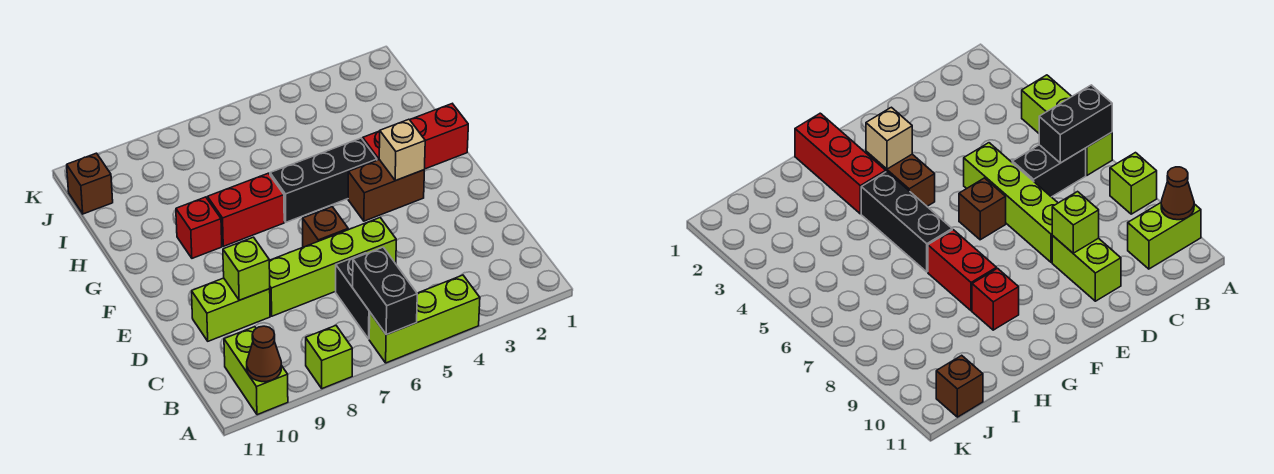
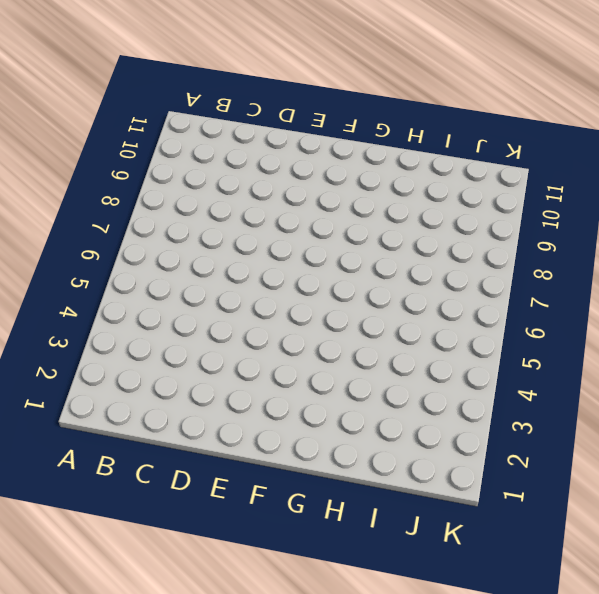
none -> lime brick A4:A6 level 1
none -> lime brick A8 level 1
none -> lime brick A10:B10 level 1

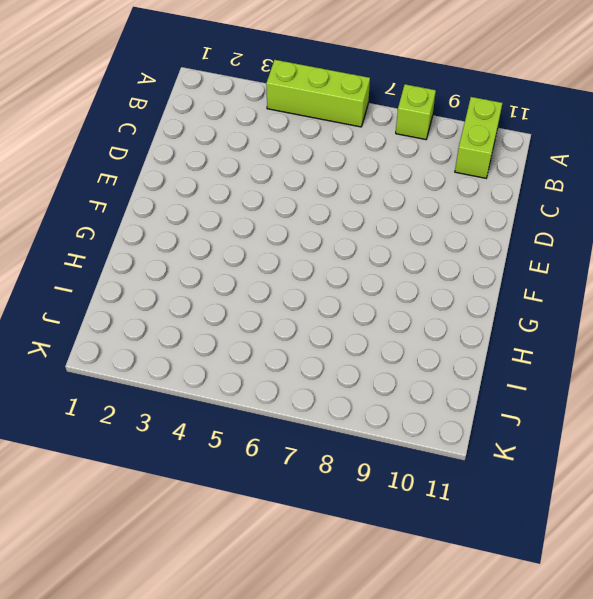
none -> black brick B6:C6 level 1
none -> lime brick D5:D8 level 1
none -> lime brick D9:D10 level 1

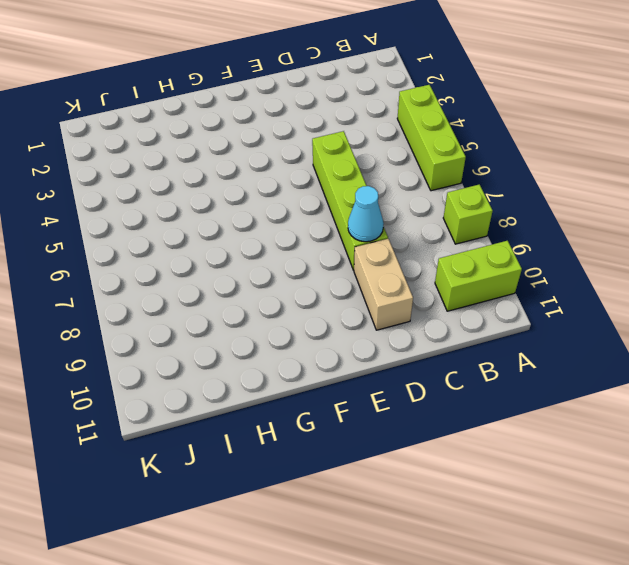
cyan cone D8 level 2 -> none
tan brick D9:D10 level 1 -> lime brick D9:D10 level 1
none -> black brick B6:C6 level 1
none -> brown brick E6 level 1
none -> brown brick F3:F4 level 1

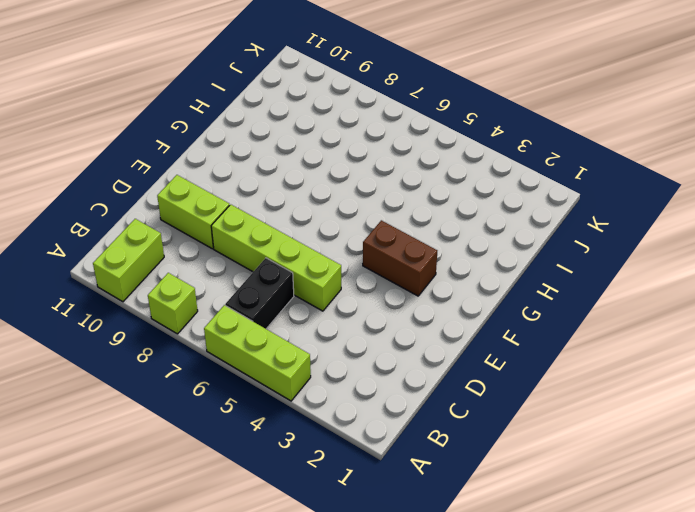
none -> brown brick E6 level 1
none -> red brick G1:G3 level 1
none -> black brick G4:G6 level 1

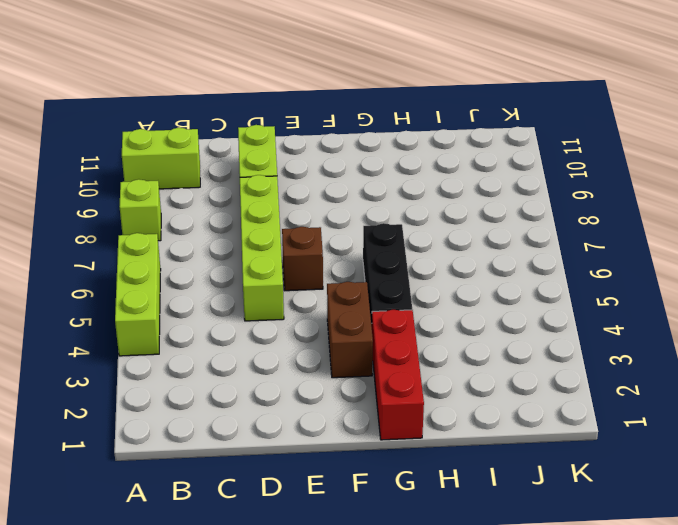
none -> black brick B6:C6 level 1
none -> red brick G7:G8 level 1
none -> red brick G9 level 1

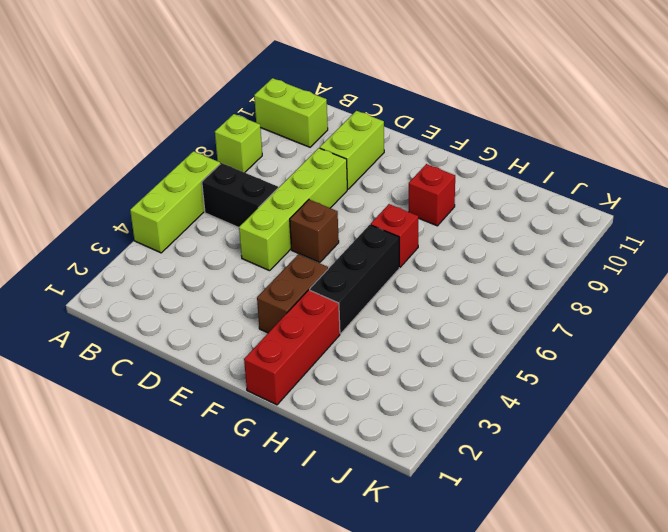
red brick G7 level 1 -> red brick G7:G8 level 1
none -> brown brick J11 level 1
none -> black brick A6:B6 level 2
none -> brown cone A10 level 2

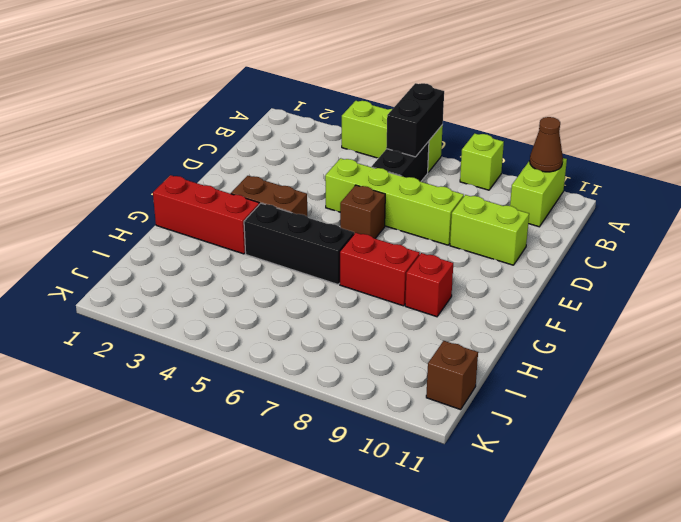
none -> lime brick D9 level 2
none -> tan brick F3 level 2

